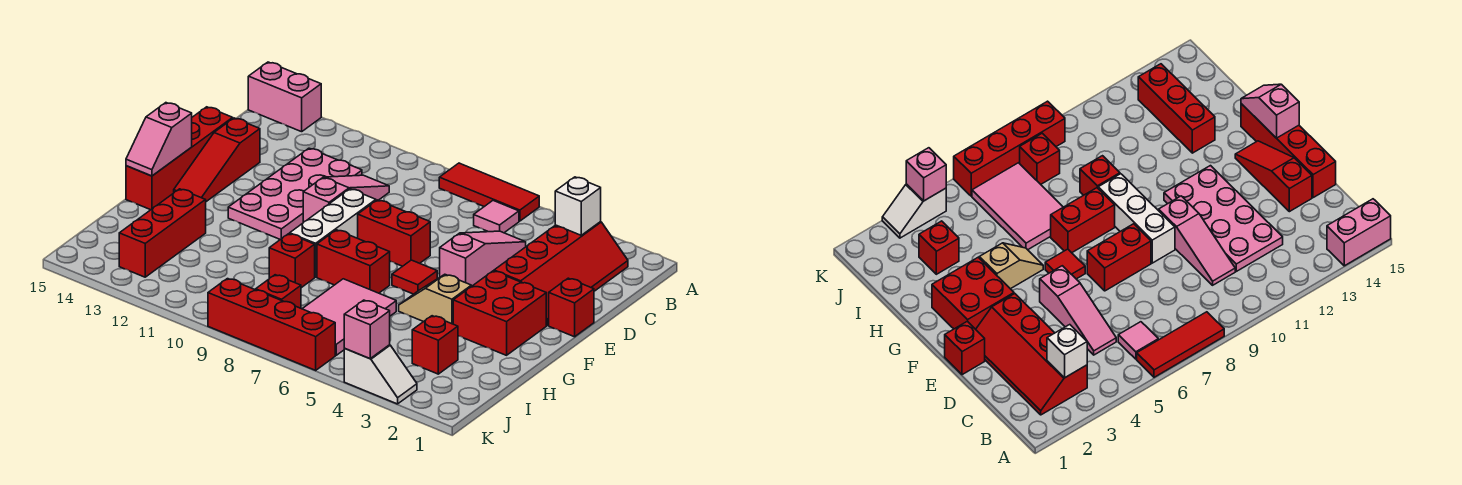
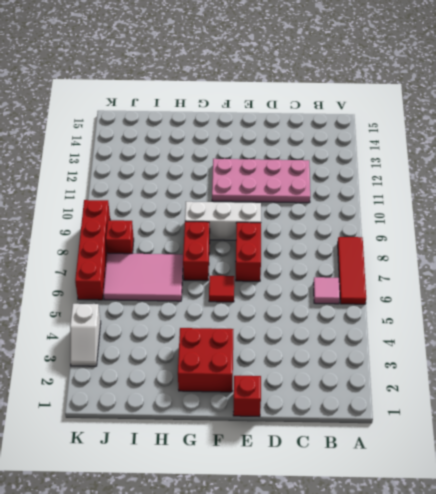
none -> pink brick A14:A15 level 1
none -> red slope B2:E3 level 1 top 3
none -> pink slope C5:E5 level 1 top E

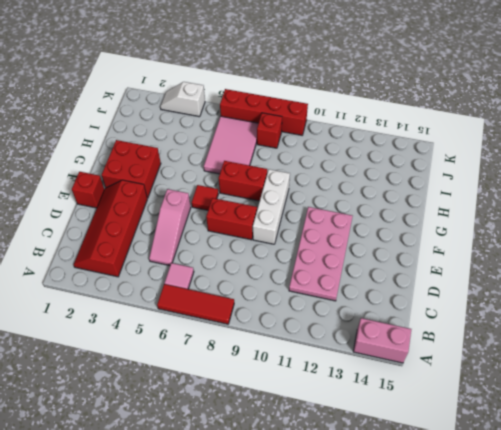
none -> pink slope C10:E10 level 1 top E
none -> red slope D14:F14 level 1 top D
none -> red brick D15:G15 level 1

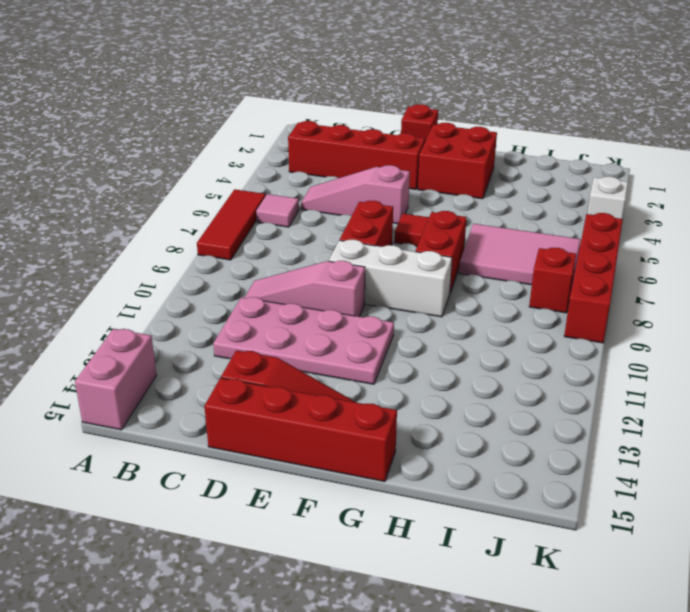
none -> tan slope G4:G5 level 1 top 4
none -> red brick H9 level 1
none -> red brick H13:J13 level 1

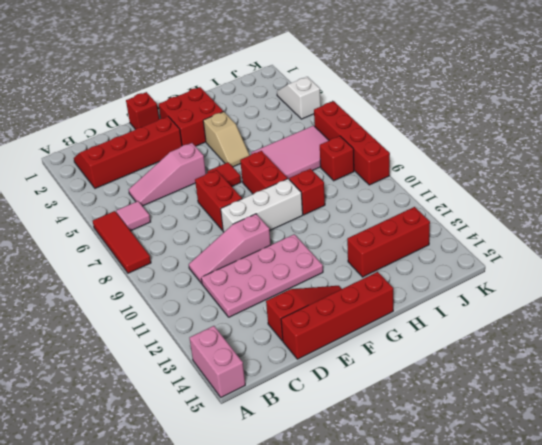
none -> red brick I3 level 1
none -> white brick B3 level 2
none -> pink slope F15:G15 level 2 top F

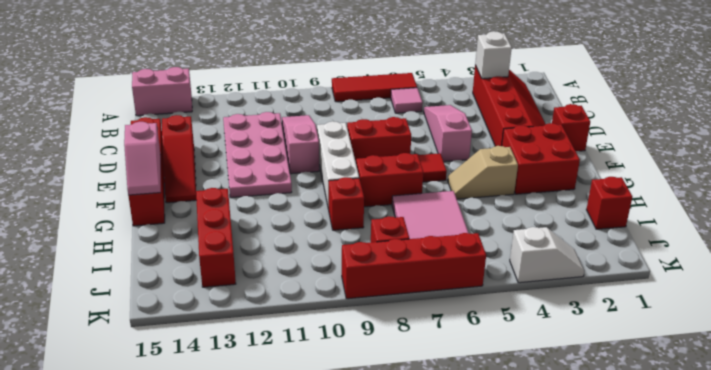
red brick I1 level 1 -> red brick I3 level 1
none -> pink brick K4 level 2

